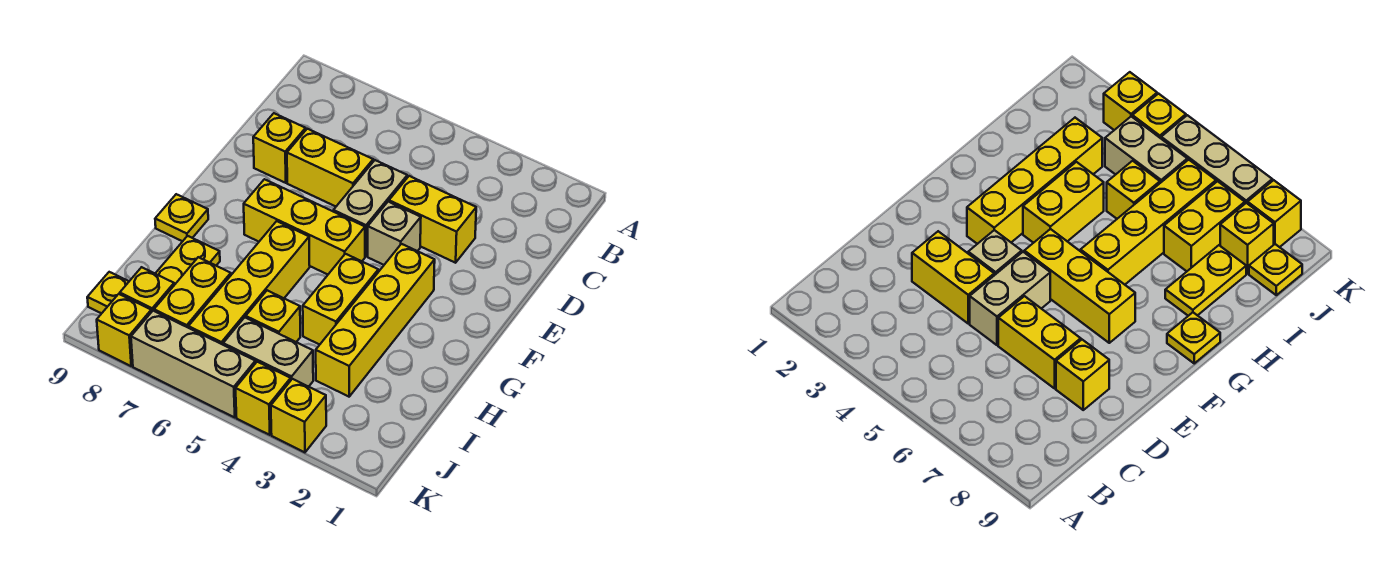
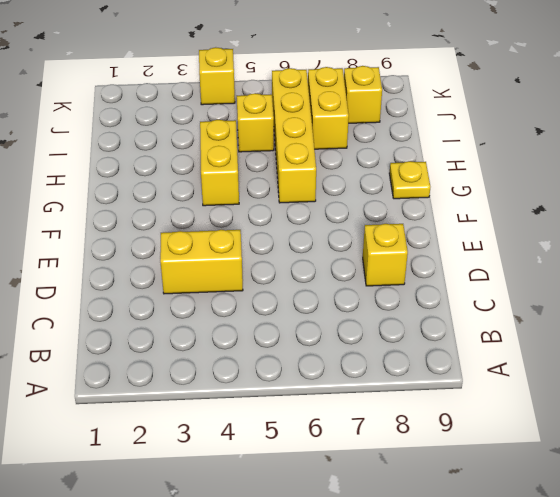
none -> tan brick D5:E5 level 1
none -> yellow brick D6:D7 level 1
none -> tan brick E4 level 1

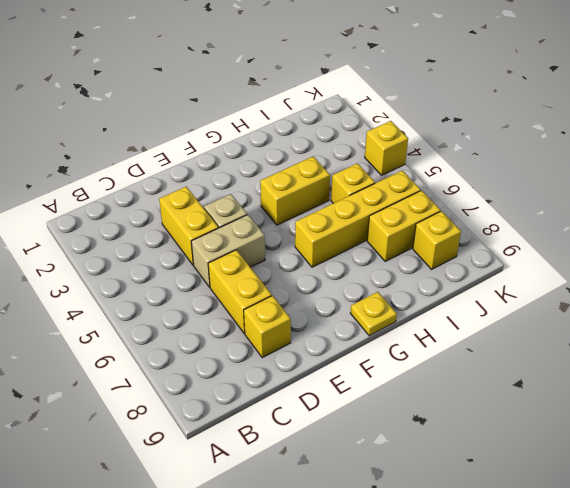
none -> yellow brick F3:I3 level 1
none -> yellow brick F5:F7 level 1
none -> yellow plate H8:I8 level 1

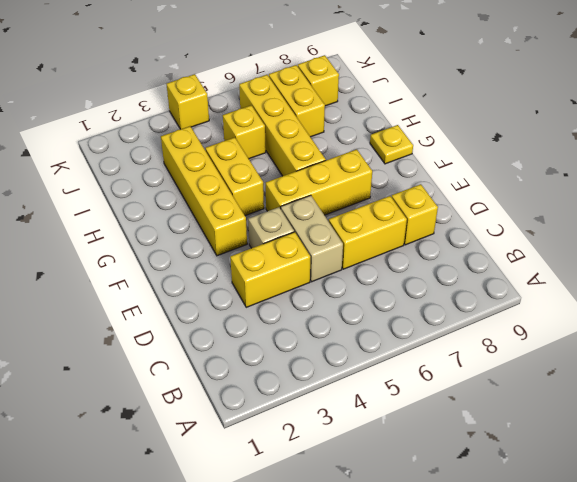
none -> yellow plate H8:I8 level 1
none -> tan brick J4:J5 level 1
none -> yellow plate J9 level 1

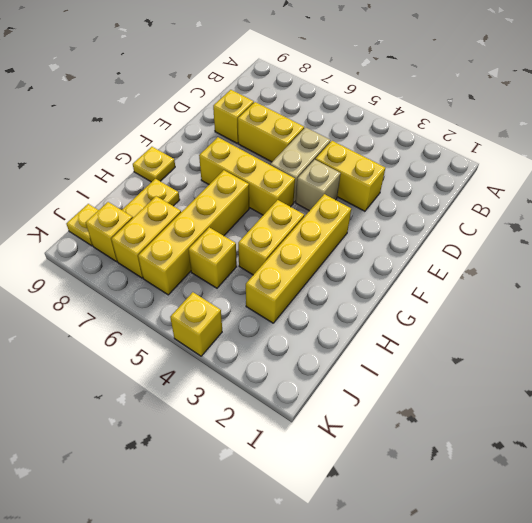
none -> tan brick J4:J5 level 1
none -> yellow brick K3 level 1
none -> tan brick K5:K7 level 1

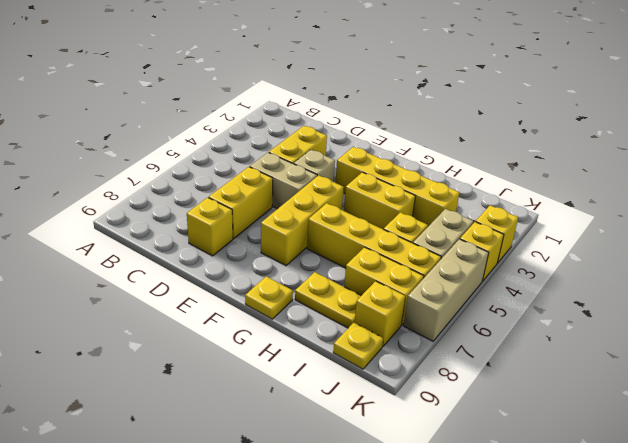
none -> yellow brick K8 level 1

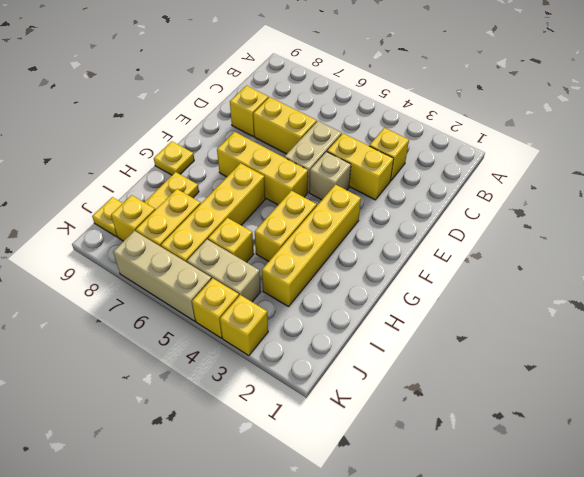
yellow brick C3 level 1 -> yellow brick K8 level 1

